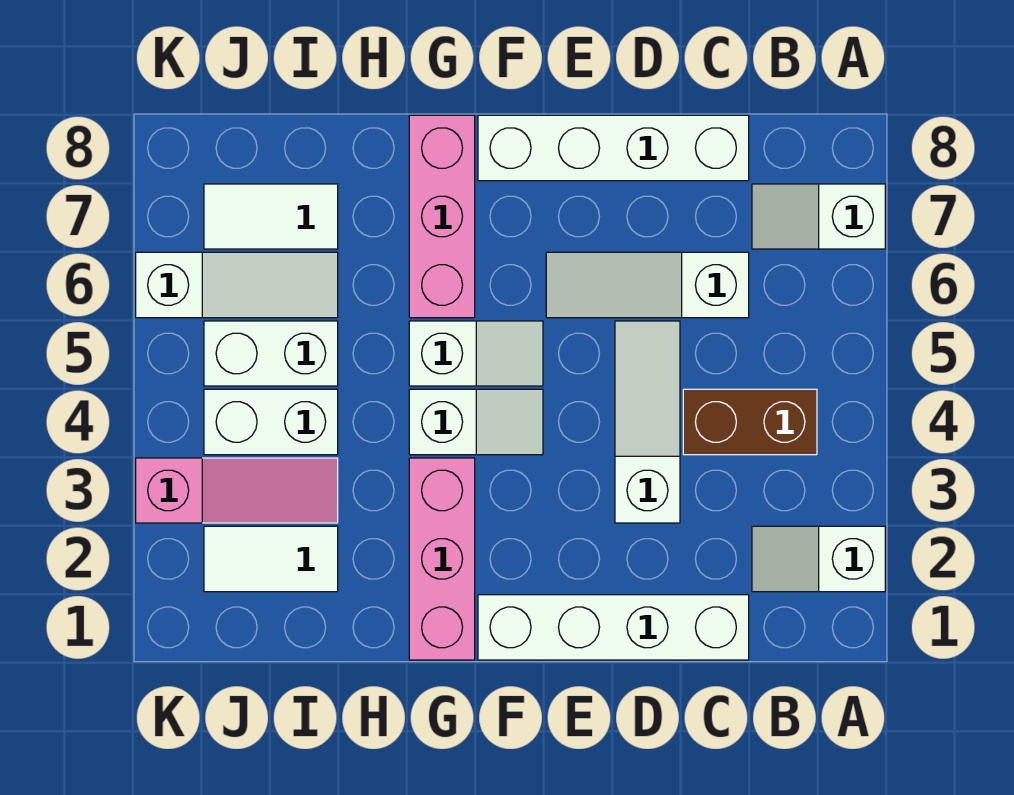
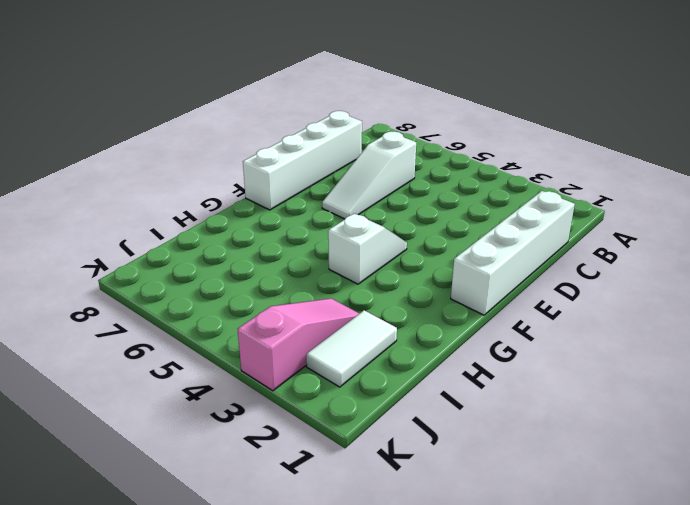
none -> white slope A2:B2 level 1 top A
none -> white slope A7:B7 level 1 top A
none -> brown brick B4:C4 level 1

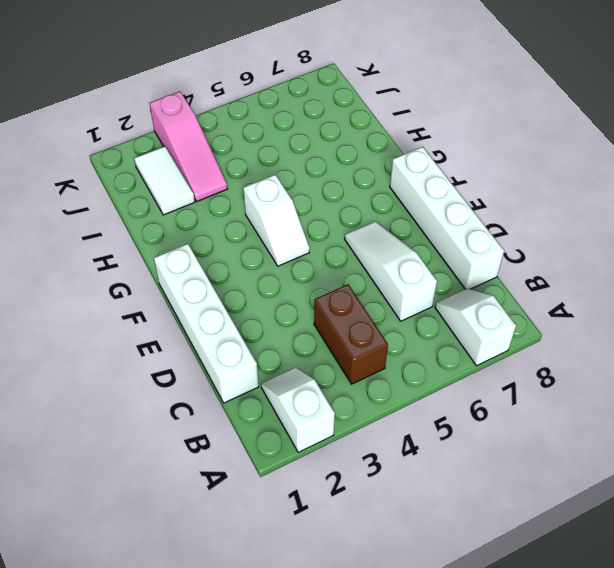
none -> white slope D3:D5 level 1 top 3
none -> white slope F5:G5 level 1 top G
none -> pink brick G1:G3 level 1

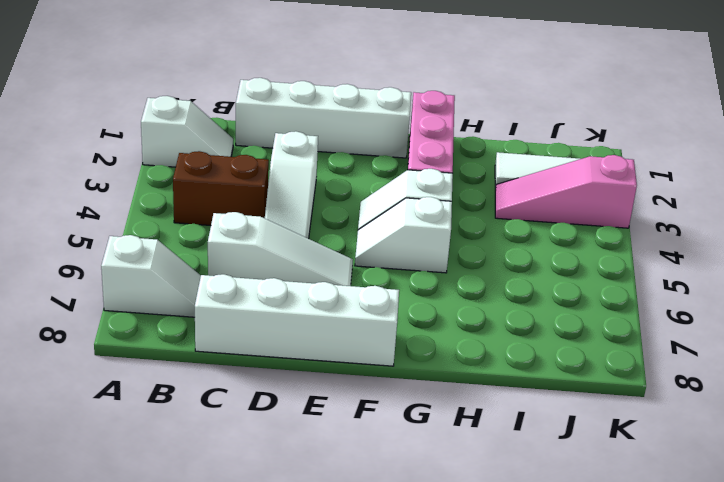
none -> pink brick G6:G8 level 1
none -> white brick I4:J4 level 1
none -> white brick I5:J5 level 1

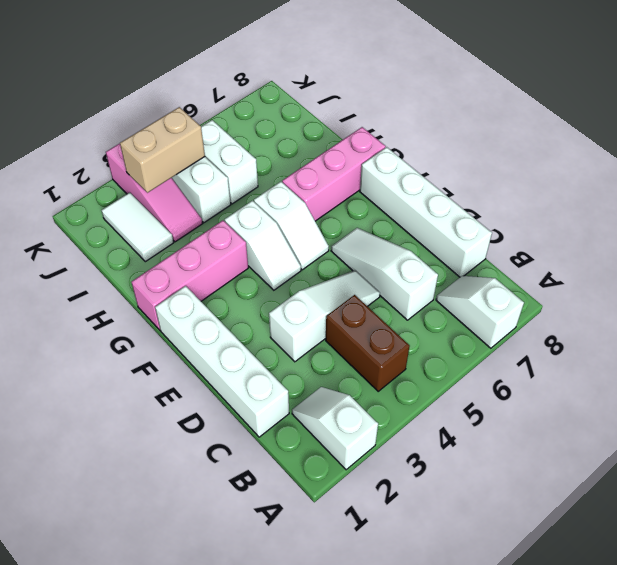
tan brick J3:J4 level 2 -> none
none -> white slope I6:K6 level 1 top K
none -> white tile I7:J7 level 1

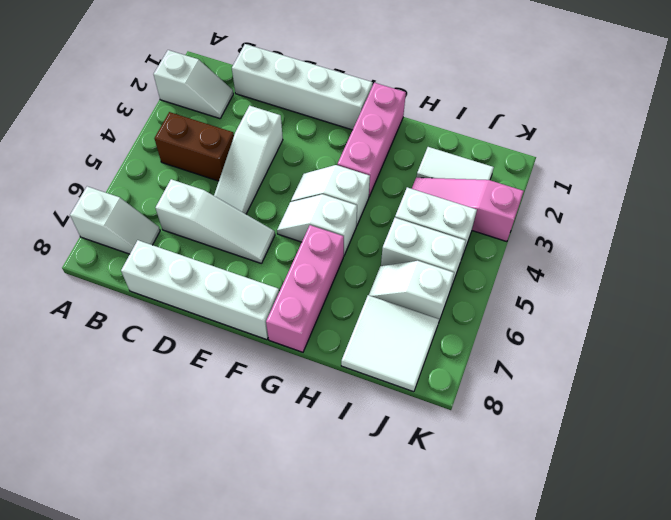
white slope I6:J6 level 1 top J -> white slope I6:K6 level 1 top K
white tile I7:J8 level 1 -> white tile I7:J7 level 1

